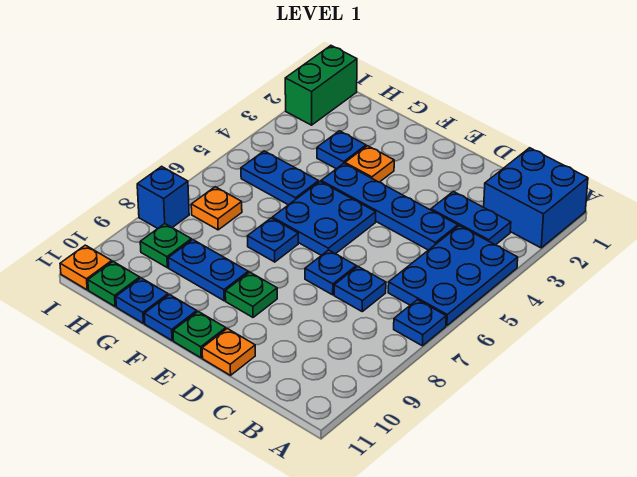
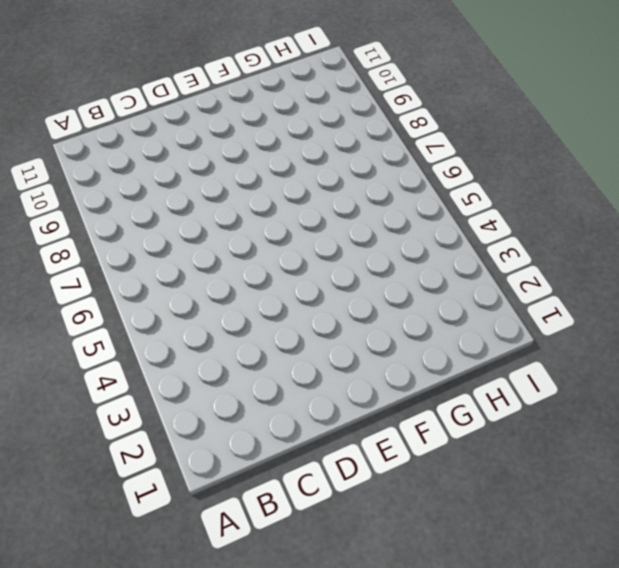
none -> blue brick A1:B2 level 1
none -> blue plate A4:B6 level 1
none -> blue plate A7 level 1

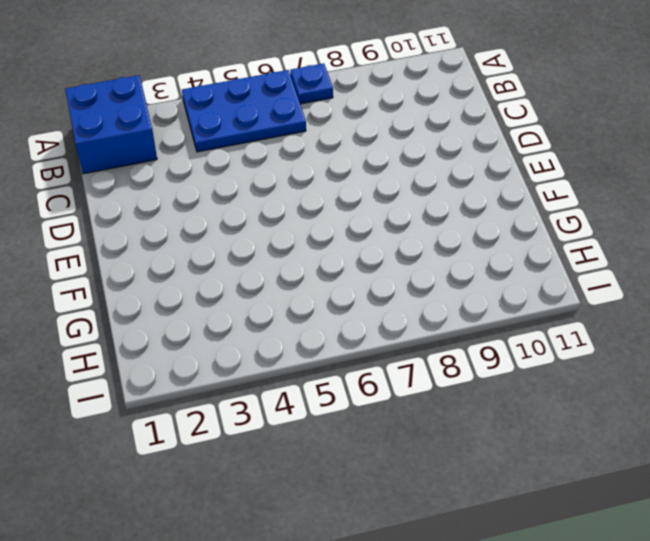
none -> blue plate B3:C3 level 1
none -> blue plate C4:F4 level 1
none -> blue plate C7 level 1

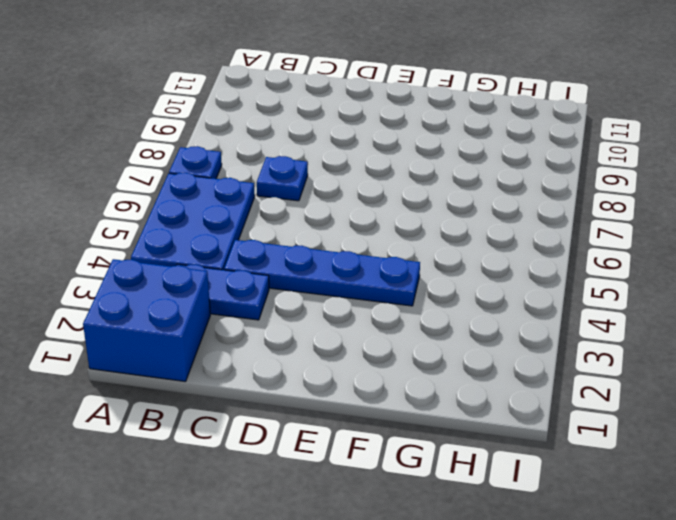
none -> blue plate D7 level 1
none -> orange plate D11 level 1
none -> blue plate E5:F6 level 1

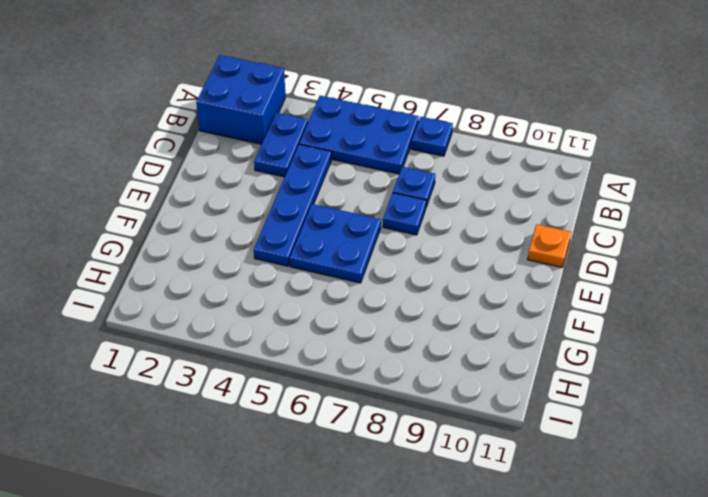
none -> green plate E9 level 1
none -> green plate E11 level 1
none -> orange plate F3 level 1

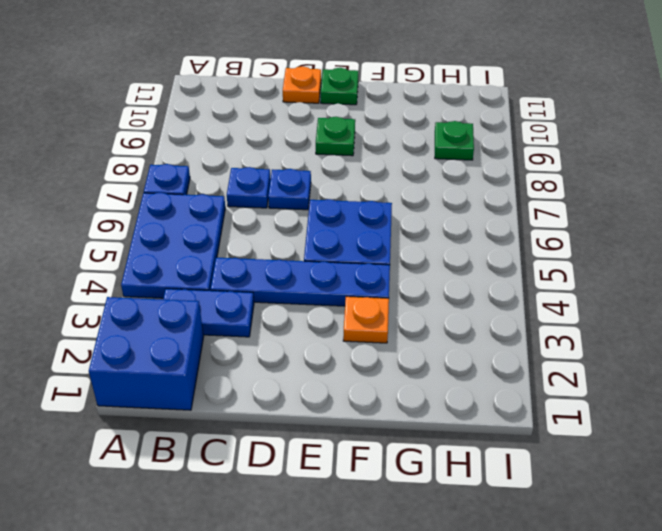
none -> blue plate F7 level 1
none -> blue plate F9:G9 level 1
none -> blue plate F11 level 1

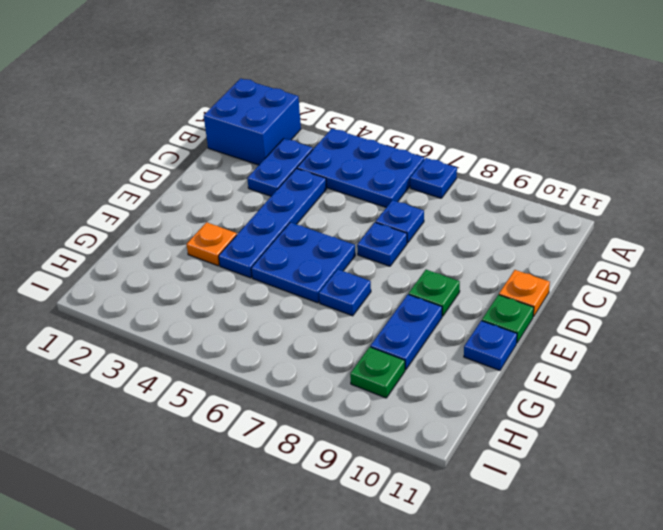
none -> blue plate G3 level 1
none -> blue plate G5:H5 level 1
none -> blue plate G11 level 1

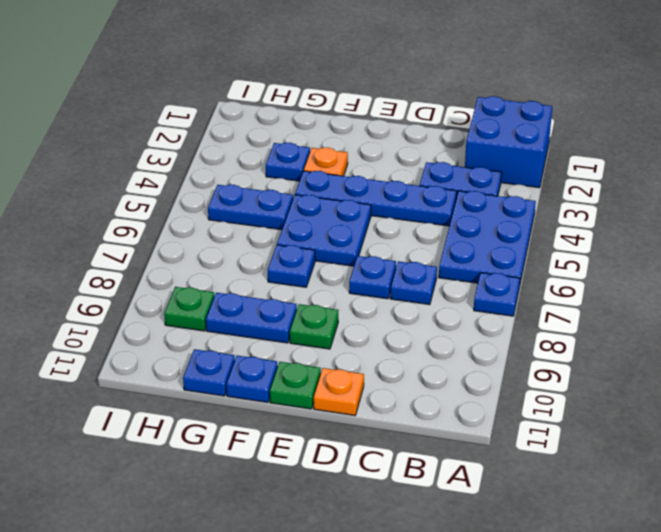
none -> orange plate H7 level 1
none -> green plate H11 level 1
none -> green brick I1:I2 level 1

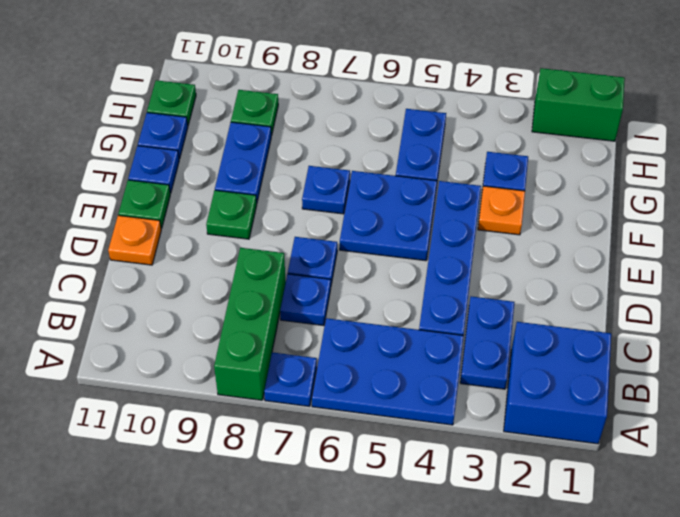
green brick A8:C8 level 1 -> none
none -> orange plate H7 level 1
none -> blue brick I8 level 1
none -> orange plate I11 level 1

